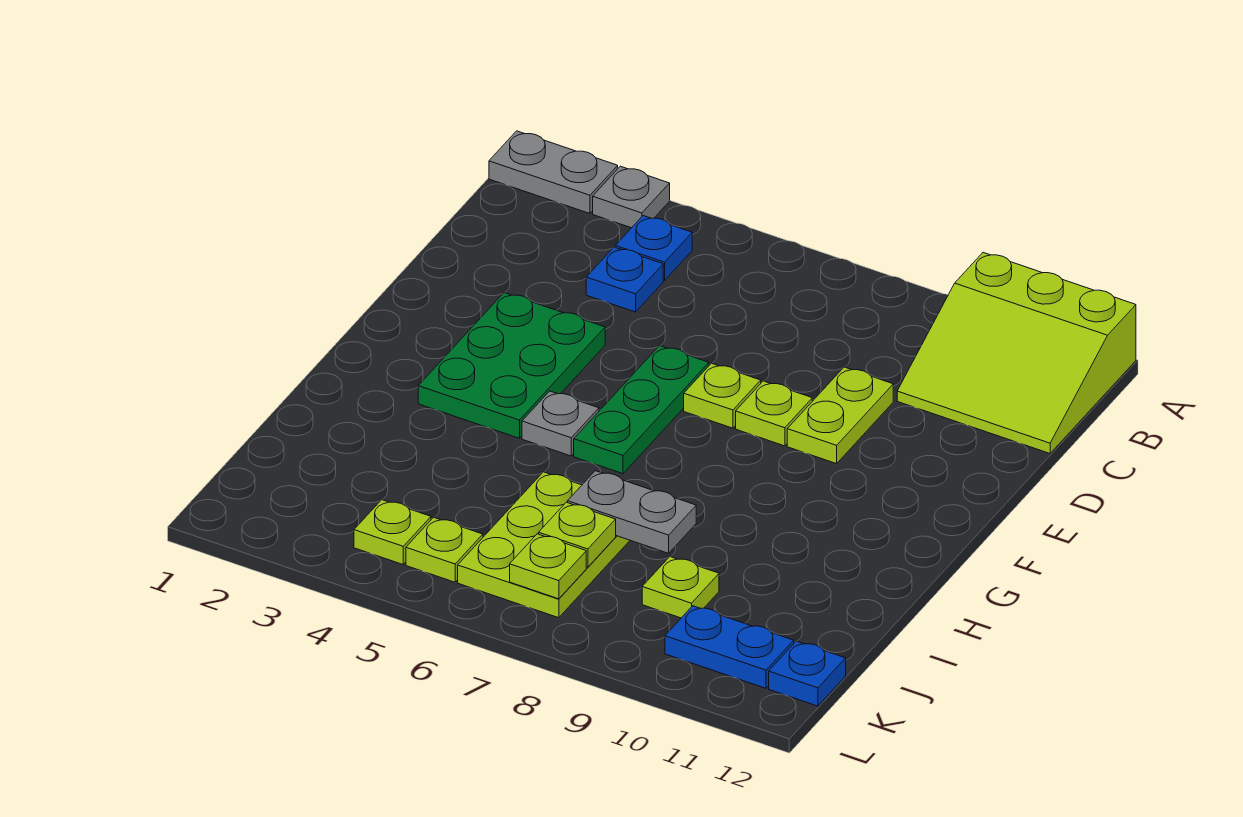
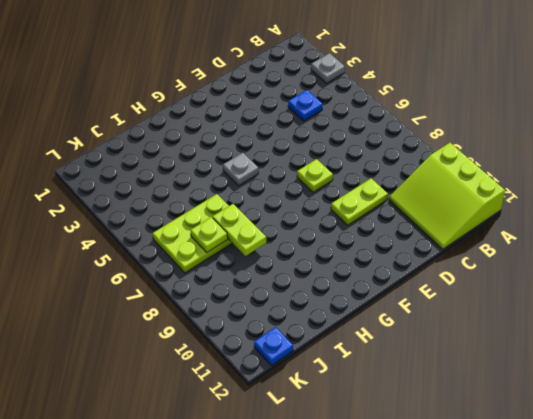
lime plate I7:I8 level 2 -> grey plate I7:I8 level 2
none -> grey plate A1:A2 level 1
none -> blue plate B4 level 1
none -> green plate E3:G4 level 1

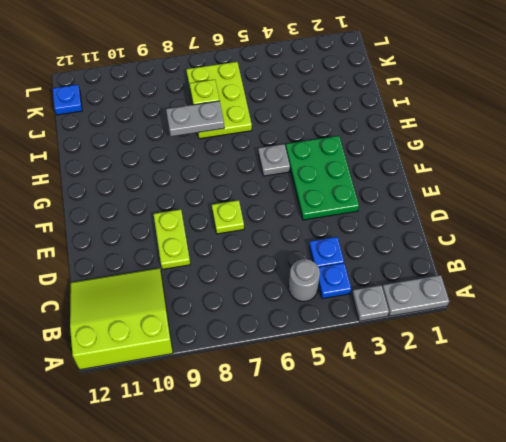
grey round brick B5 level 1 -> none
none -> green plate E6:G6 level 1
none -> lime plate E8 level 1
none -> lime plate J9 level 1

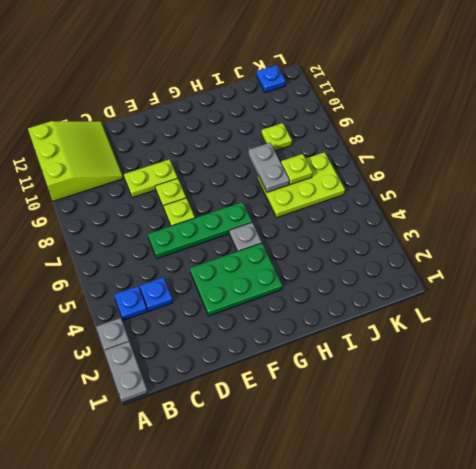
green plate D6:G6 level 1 -> green plate E6:G6 level 1
none -> lime plate K4 level 1
none -> lime plate K5 level 1
none -> blue plate K10:K11 level 1

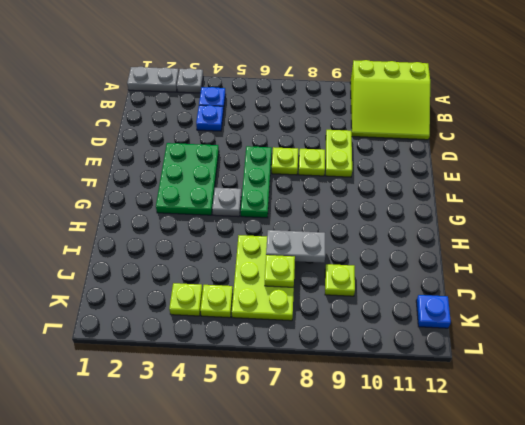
none -> blue plate K10:K11 level 1
none -> lime plate K7 level 2

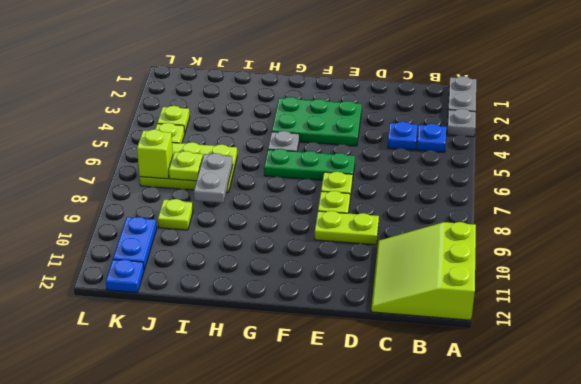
lime brick K7 level 2 -> lime plate K7 level 2

